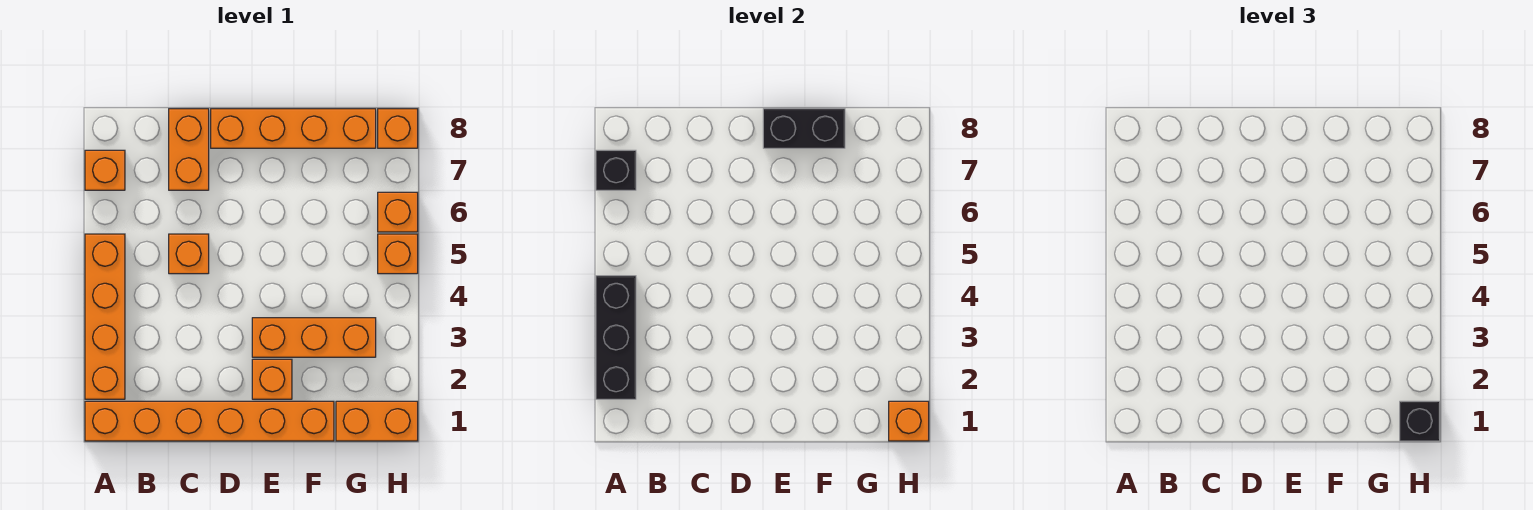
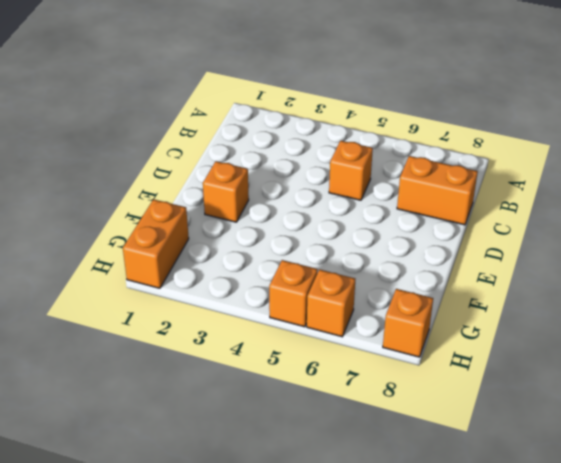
none -> orange brick A1:F1 level 1
none -> orange brick A2:A5 level 1
none -> orange brick A7 level 1

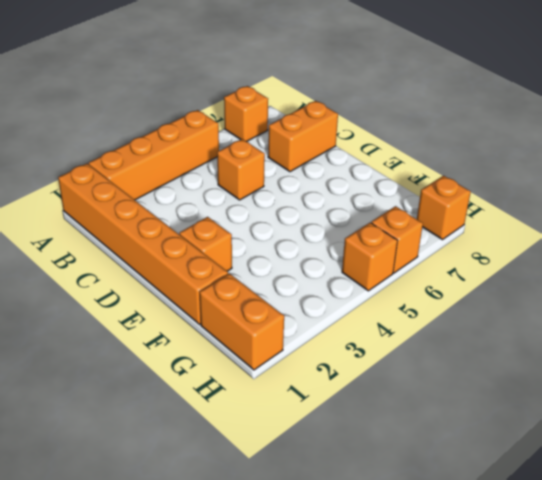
none -> orange brick D8:G8 level 1
none -> orange brick E3:G3 level 1
none -> black brick A2:A4 level 2

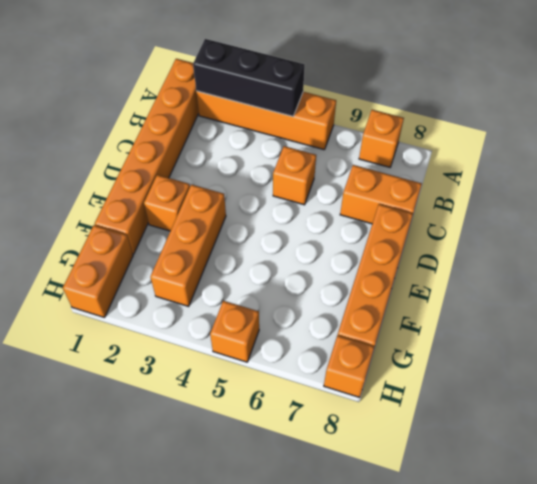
none -> orange brick H6 level 1
none -> black brick A7 level 2
none -> black brick E8:F8 level 2

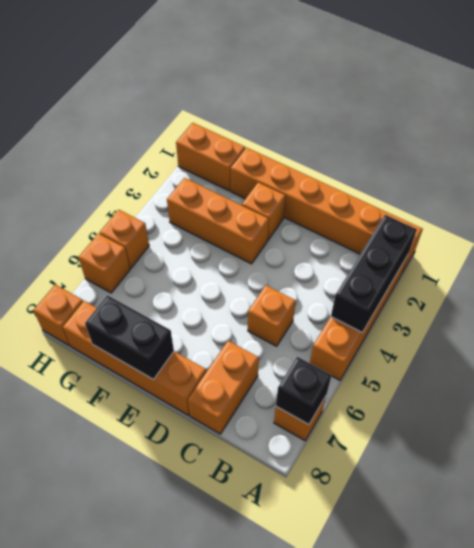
none -> orange brick H1 level 2
none -> black brick H1 level 3

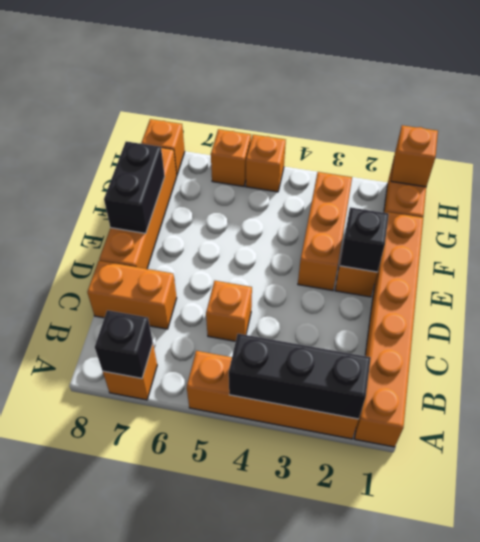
black brick E2 level 2 -> black brick H1 level 3

